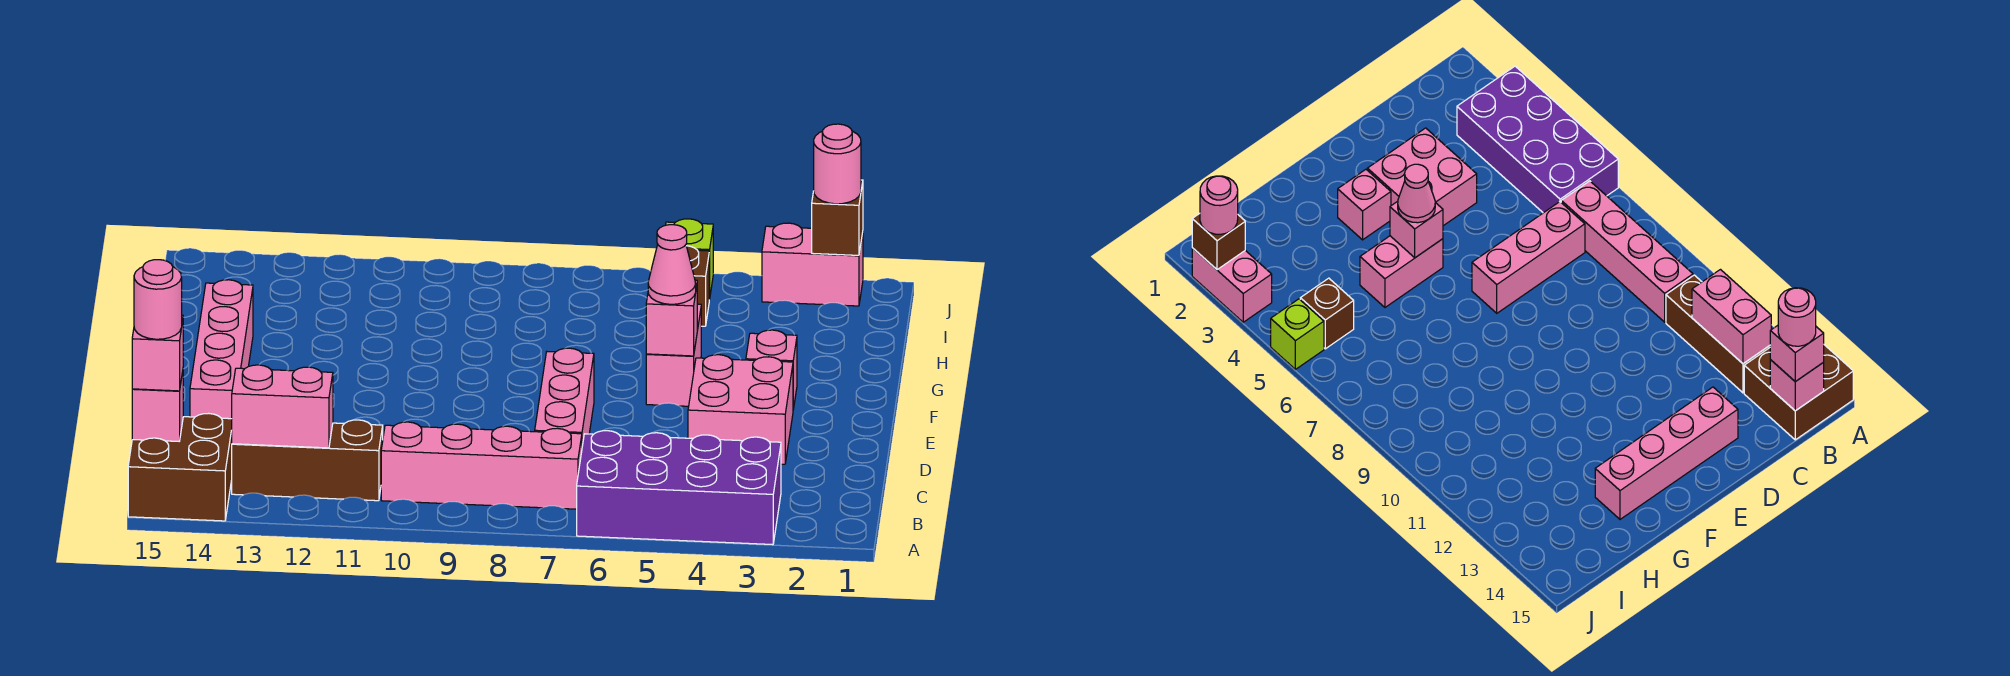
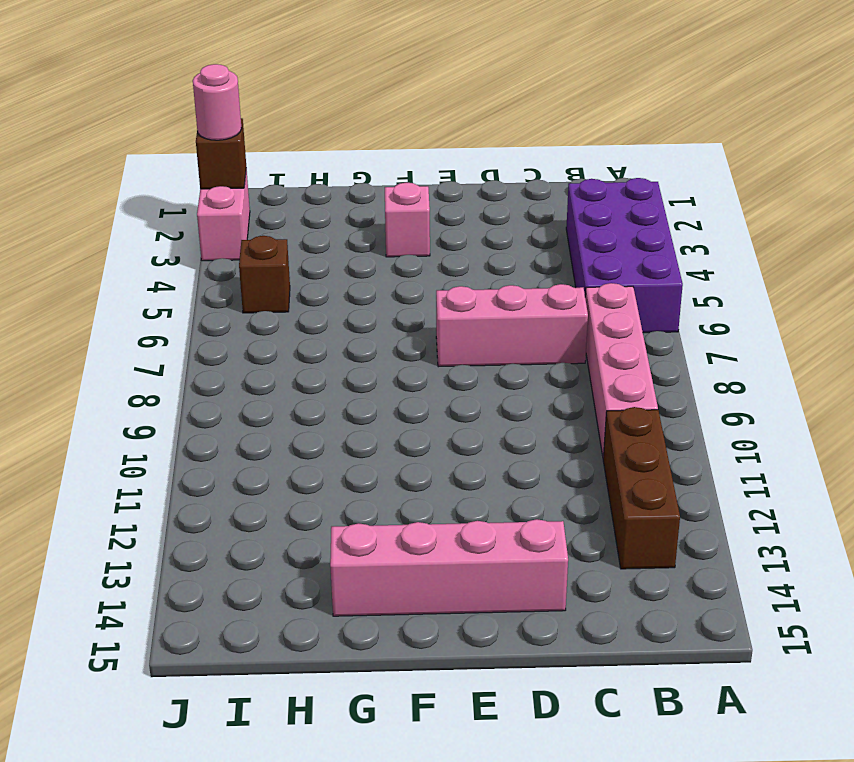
none -> brown brick A14:B15 level 1
none -> pink brick D3:E4 level 1
none -> pink brick F5:G5 level 1

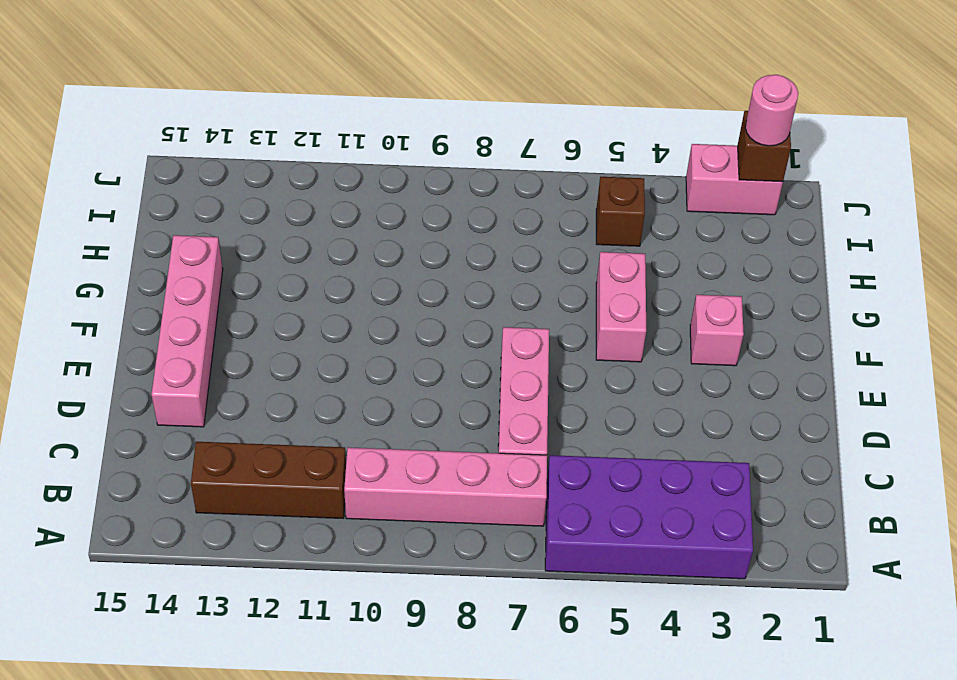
none -> brown brick A14:B15 level 1
none -> pink brick D3:E4 level 1
none -> lime brick J5 level 1

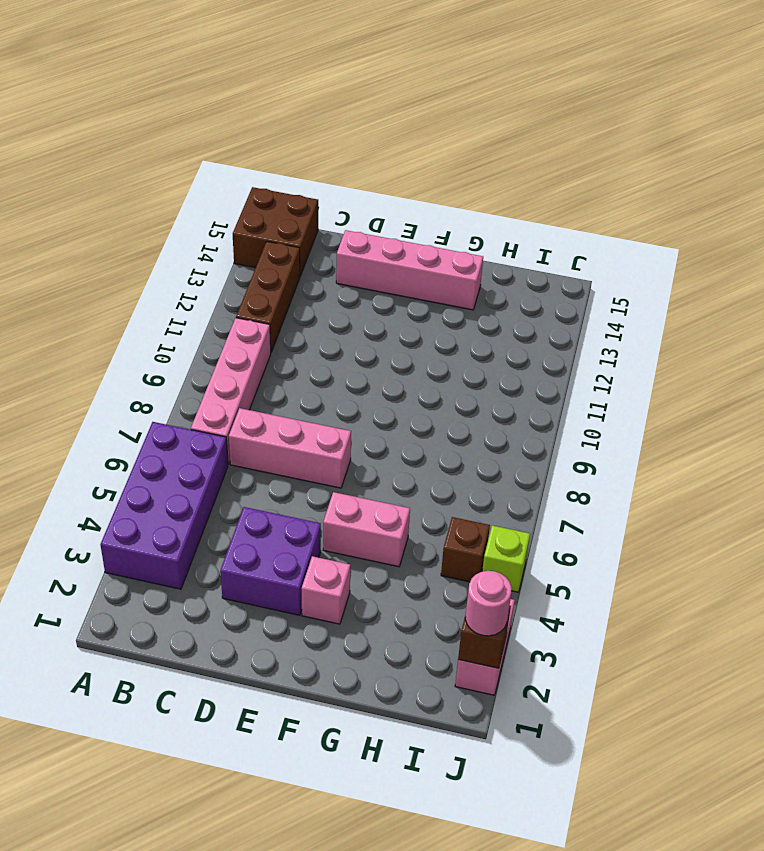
purple brick D3:E4 level 1 -> pink brick D3:E4 level 1
none -> pink brick B12:B13 level 2
none -> pink brick B15 level 2
none -> pink brick F5 level 2

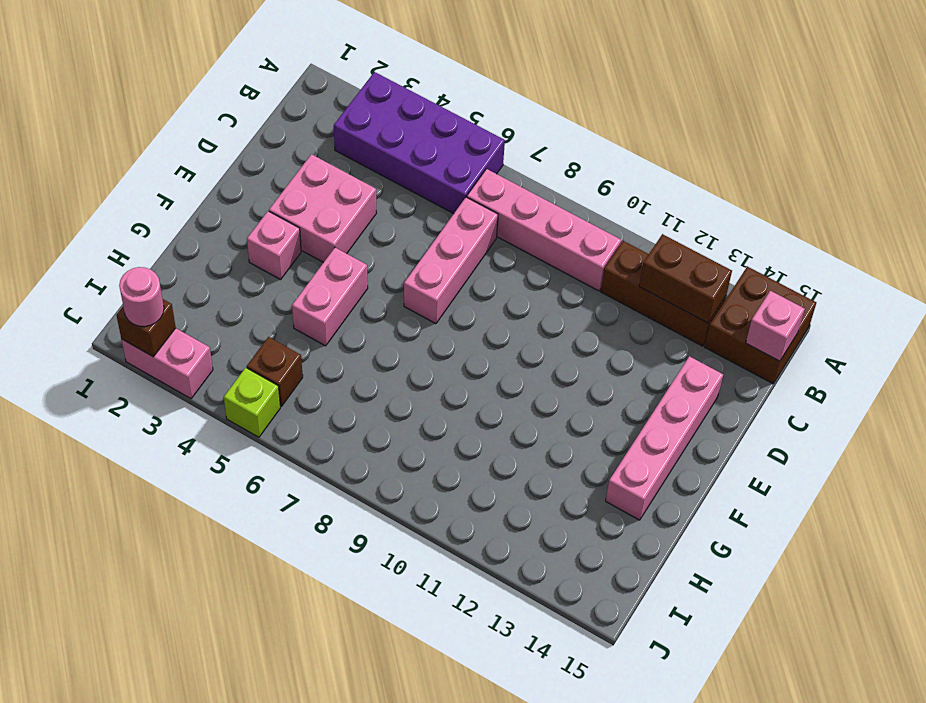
brown brick B12:B13 level 2 -> pink brick B12:B13 level 2
none -> pink brick F5 level 2
none -> pink brick B15 level 3
none -> pink cone F5 level 3

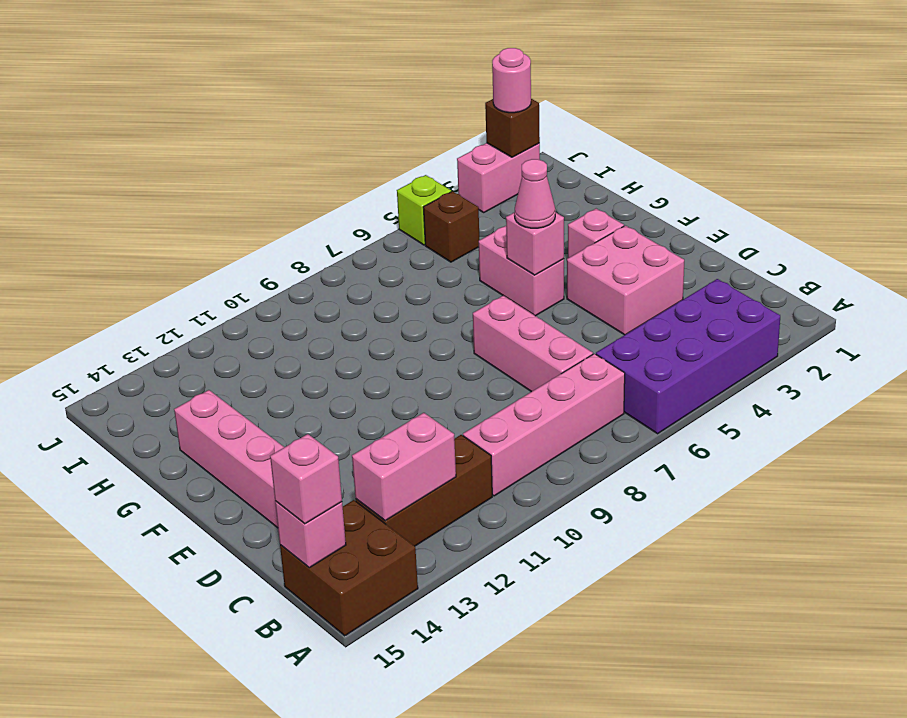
none -> pink round brick B15 level 4

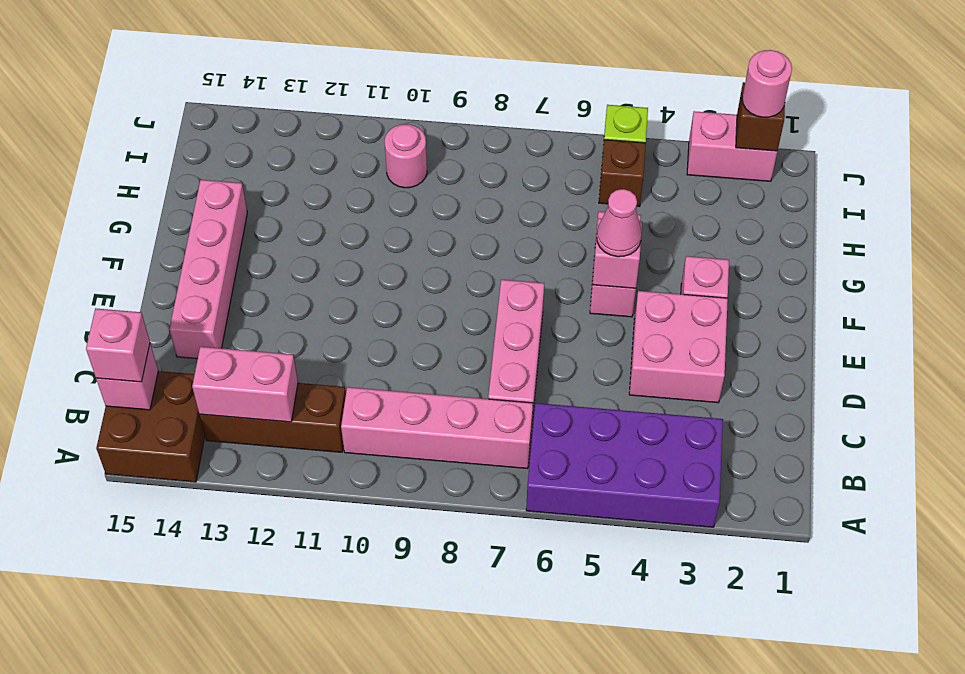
pink round brick I10 level 1 -> pink round brick B15 level 4

